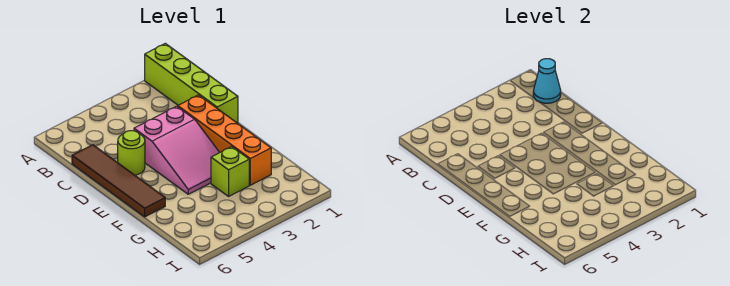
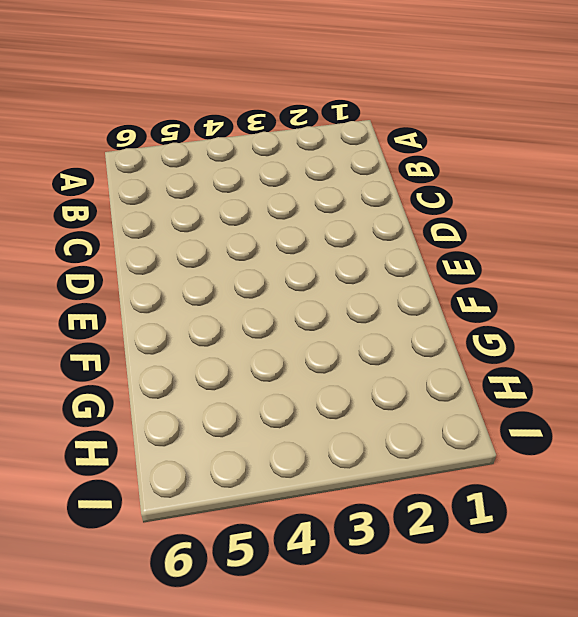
none -> lime brick A1:D1 level 1
none -> brown tile C6:F6 level 1

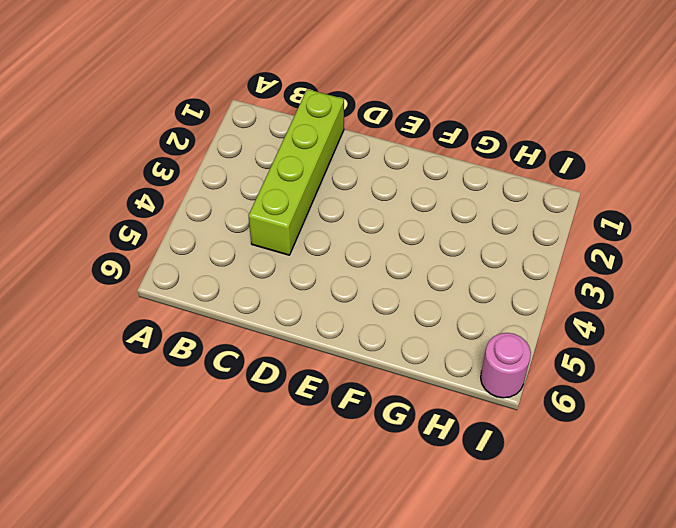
lime brick C1:C4 level 1 -> lime brick A1:D1 level 1
pink round brick I6 level 1 -> none
none -> brown tile C6:F6 level 1
none -> orange brick D2:G2 level 1

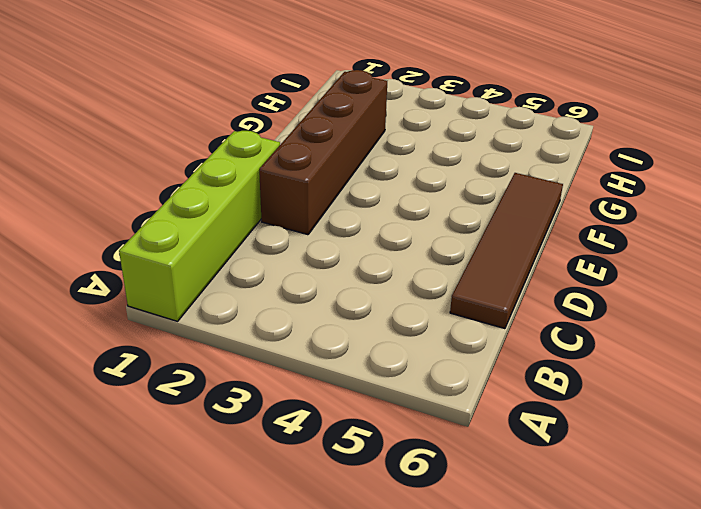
brown brick D2:G2 level 1 -> orange brick D2:G2 level 1
none -> pink slope D3:F4 level 1 top D
none -> lime round brick D5 level 1

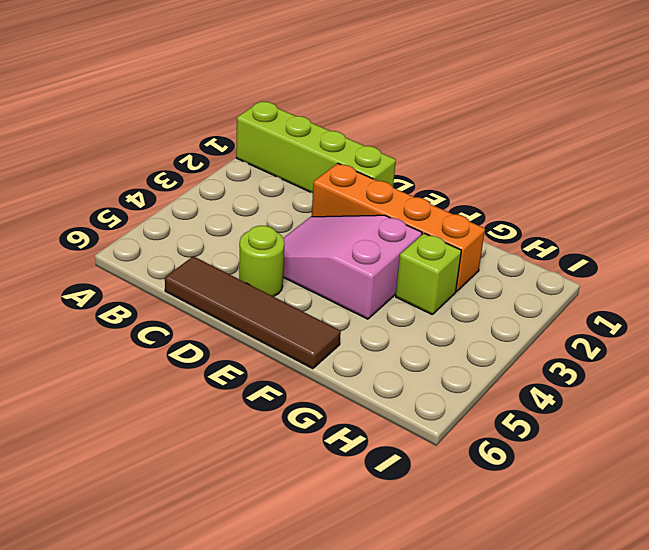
pink slope D3:F4 level 1 top F -> pink slope D3:F4 level 1 top D
none -> cyan cone B1 level 2

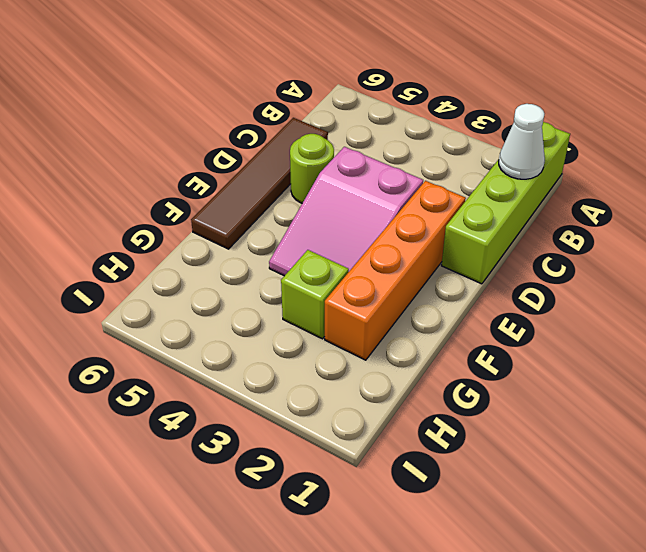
white cone B1 level 2 -> cyan cone B1 level 2

